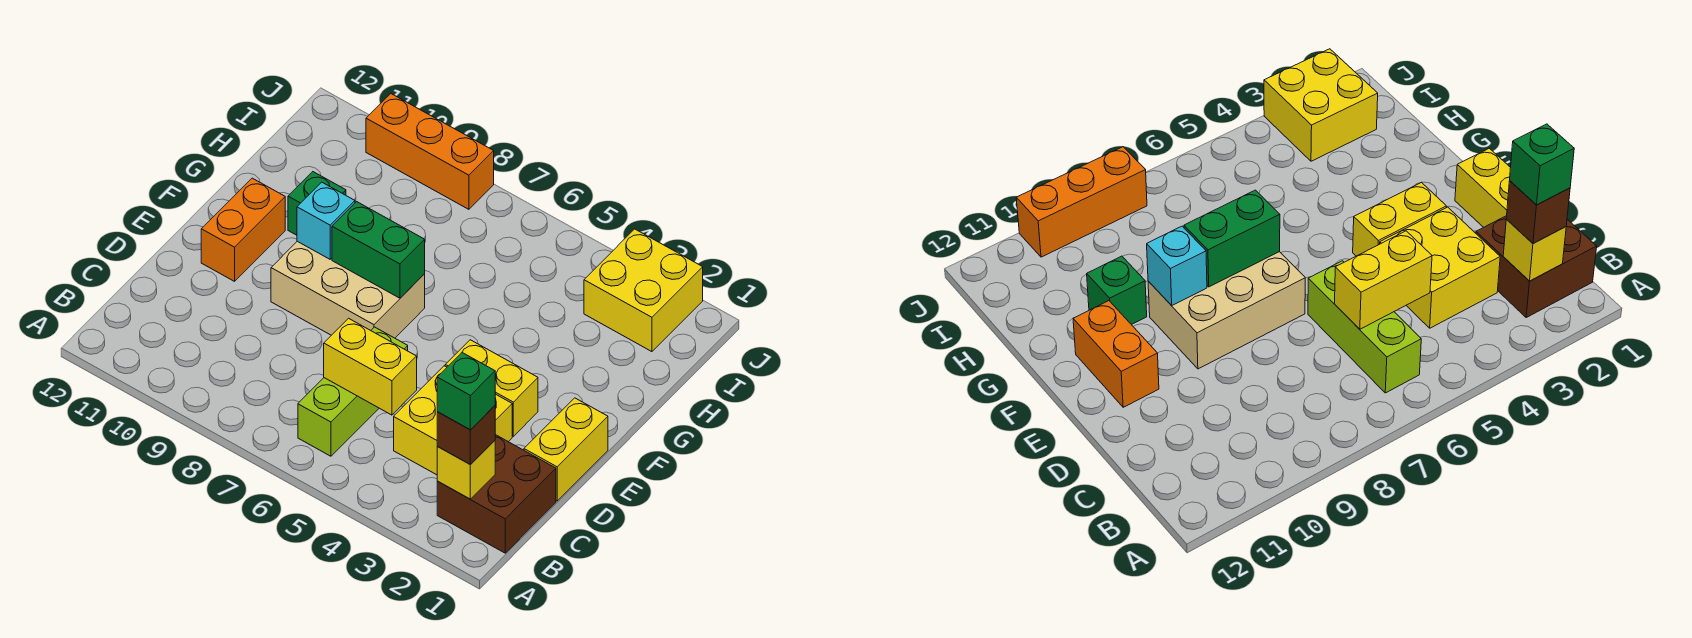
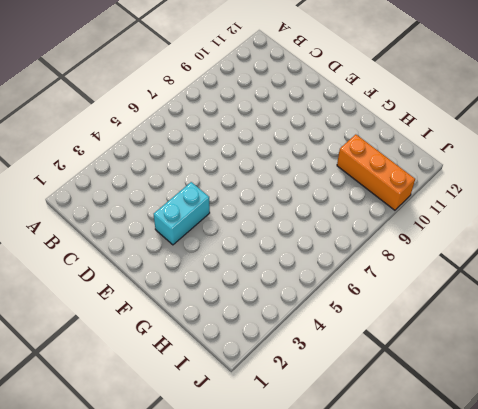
cyan brick E3:E4 level 1 -> yellow brick E3:E4 level 1
orange brick H10:J10 level 1 -> orange brick J8:J10 level 1
none -> brown brick B1:C2 level 1
none -> lime brick B6:D6 level 1
none -> yellow brick C3:D4 level 1

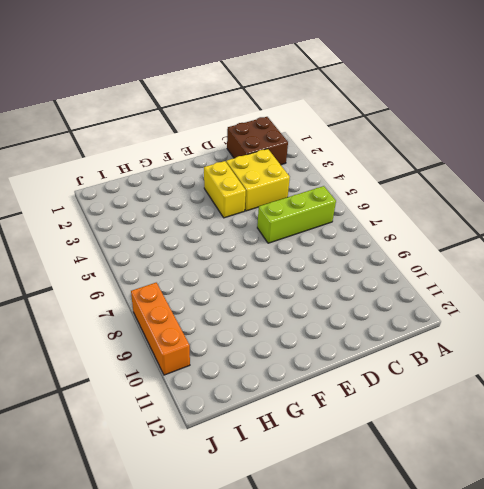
none -> yellow brick D1:E1 level 1
none -> tan brick E7:F9 level 1
none -> orange brick E11:F11 level 1

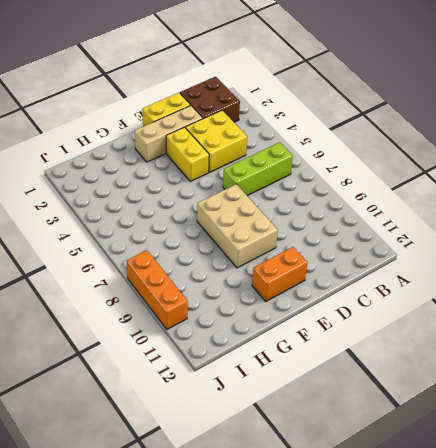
tan brick D2:F2 level 1 -> none
none -> green brick G10 level 1
none -> yellow brick I2:J3 level 1
none -> yellow brick B2 level 2

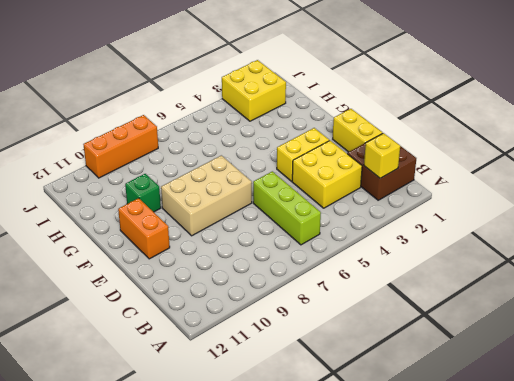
none -> yellow brick C5:C6 level 2
none -> green brick F7:F8 level 2
none -> cyan brick F9 level 2

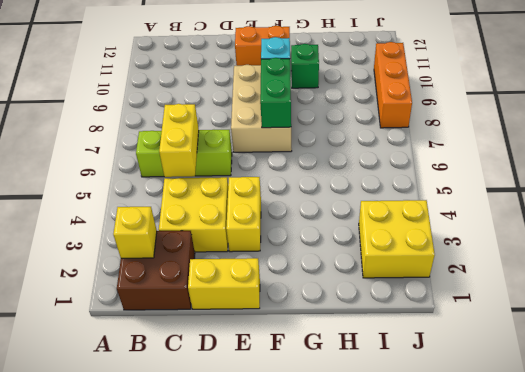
none -> brown brick B2 level 3
none -> green brick B2 level 4

